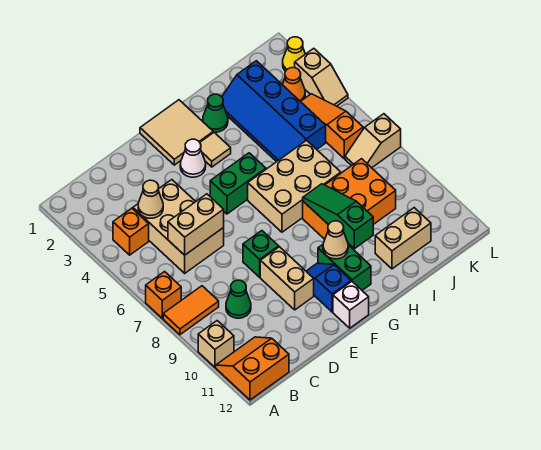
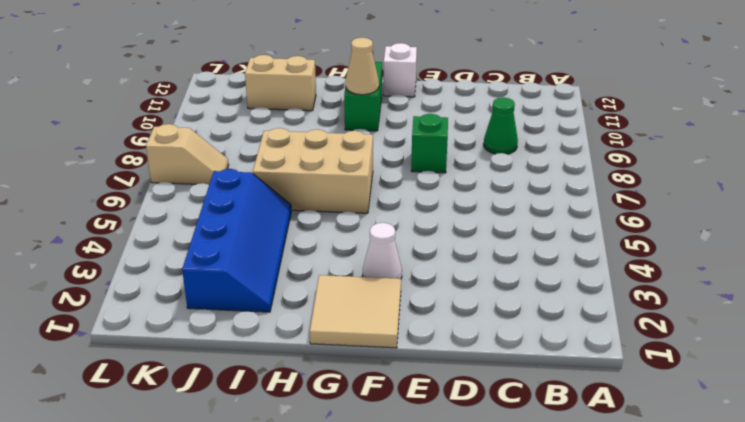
none -> orange brick A7 level 1
none -> orange tile A8:B8 level 1
none -> tan brick A10 level 1
none -> orange slope A11:B12 level 1 top 12

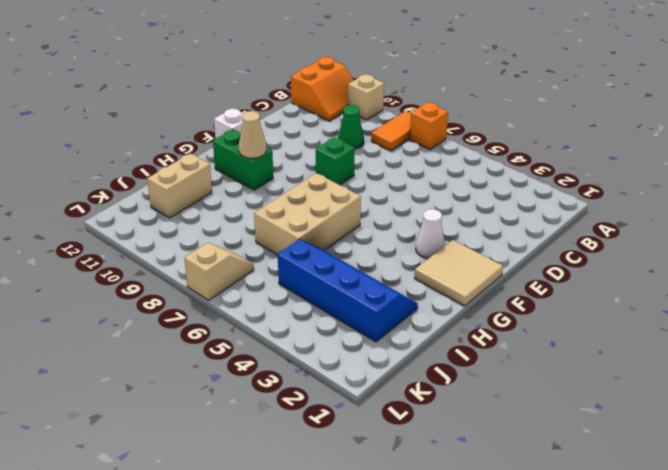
none -> orange brick B4 level 1
none -> tan brick C4:D6 level 1
none -> tan brick E9:E10 level 1
none -> green brick F5:G5 level 1

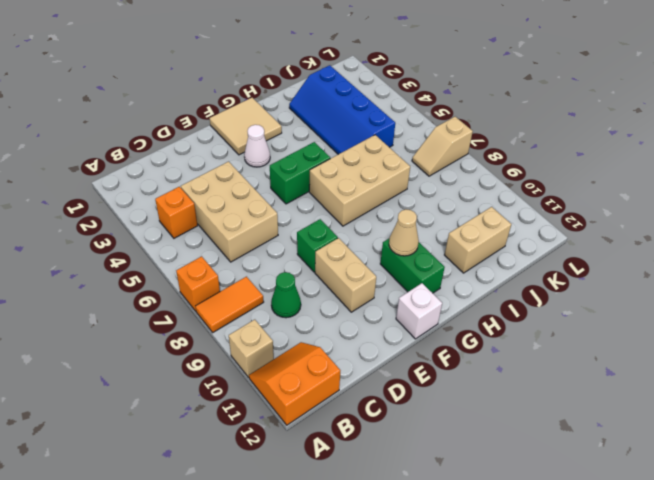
none -> blue slope F10:F11 level 1 top 11
none -> tan tile G3 level 1
none -> green cone H2 level 1
none -> orange brick H8:J9 level 1

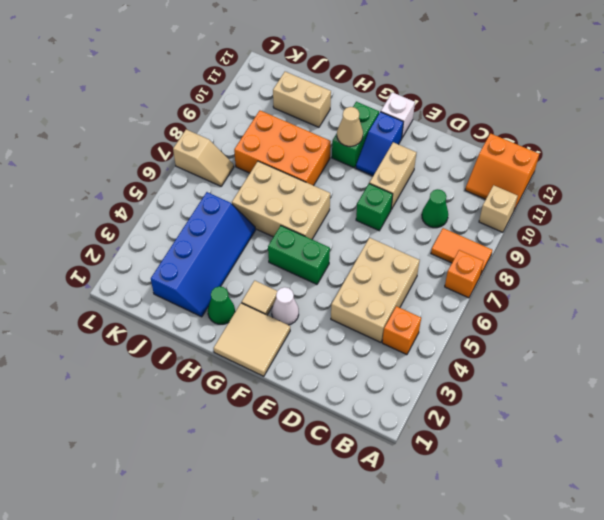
none -> orange cone K3 level 1
none -> orange slope K4:K6 level 1 top 6
none -> yellow cone L2 level 1
none -> tan slope L3:L4 level 1 top 3

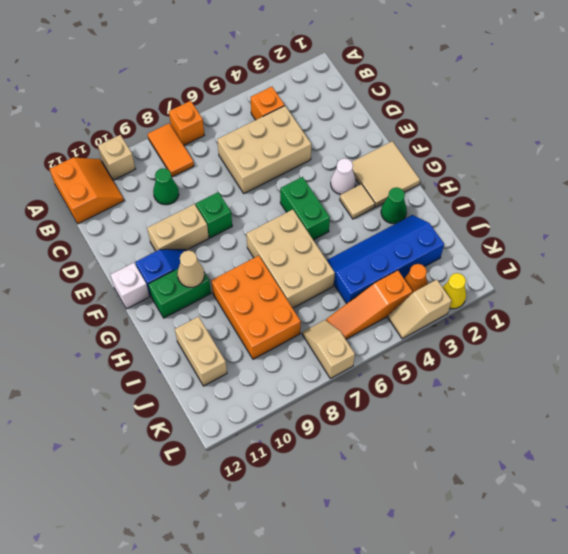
orange slope K4:K6 level 1 top 4 -> orange slope K4:K6 level 1 top 6
none -> tan cone C4 level 2
none -> tan brick C6:D6 level 2
none -> green slope H8:H10 level 2 top 10

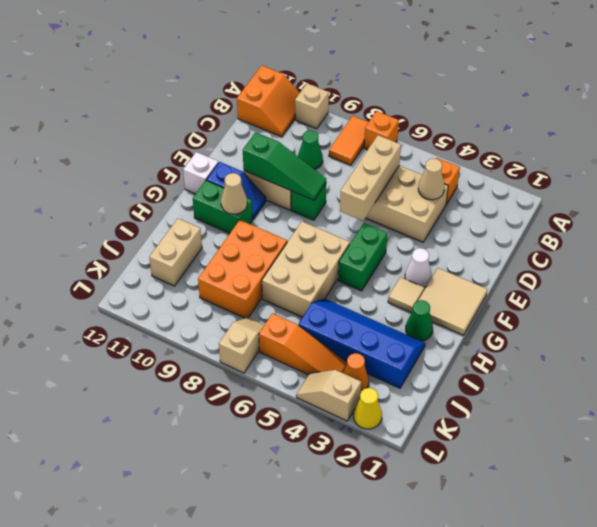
tan brick C6:E6 level 2 -> tan brick C6:D6 level 2
green slope E8:E10 level 2 top 10 -> green slope H8:H10 level 2 top 10

